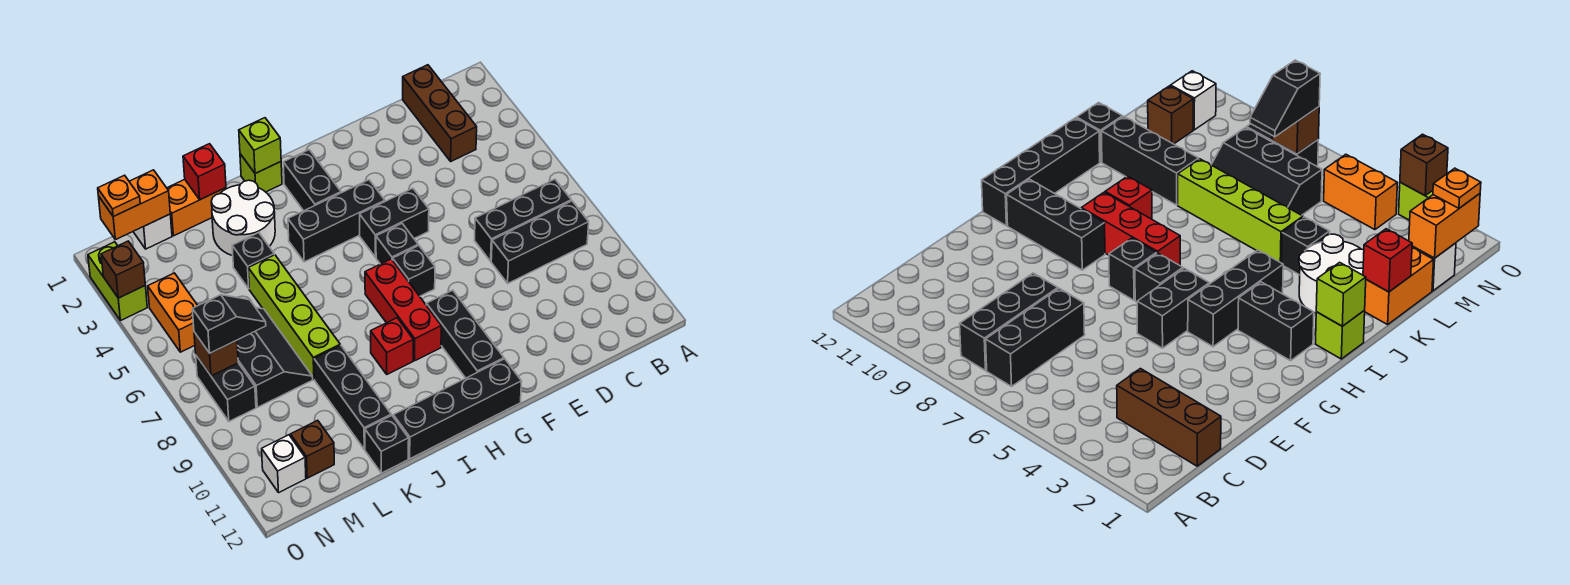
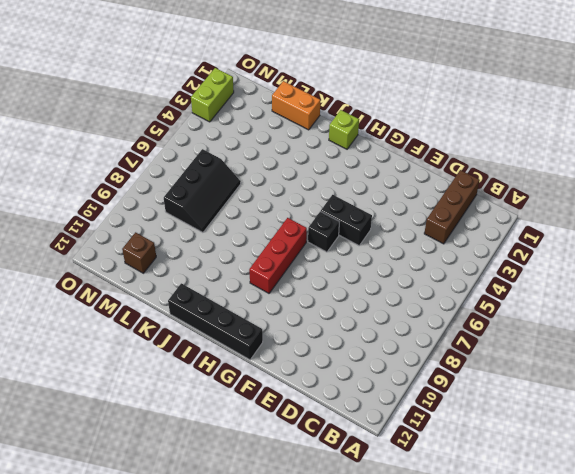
none -> black brick B7:D7 level 1
none -> black brick B8:D8 level 1
none -> black brick G4:I4 level 1
none -> black brick G7 level 1

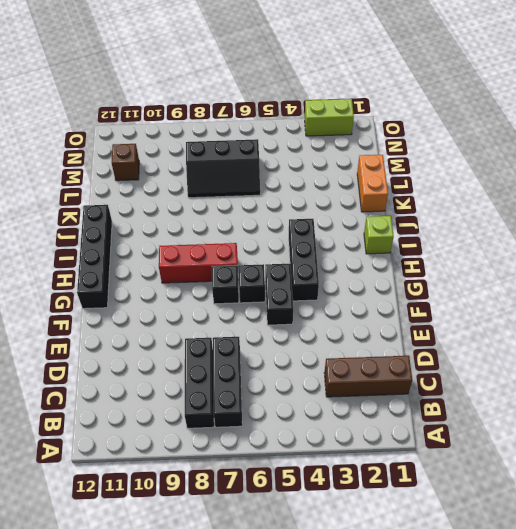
none -> black brick G9:G11 level 1
none -> black brick H2:H3 level 1
none -> red brick I9 level 1
none -> white round brick J2:K3 level 1

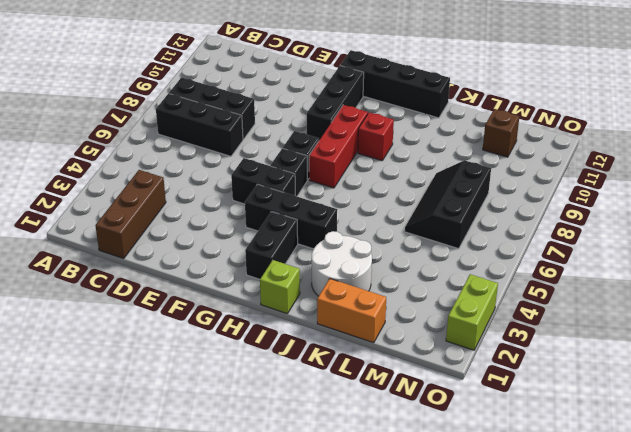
none -> black brick K4 level 1
none -> lime brick K5:K8 level 1
none -> black brick K9:K11 level 1
none -> black brick K12 level 1

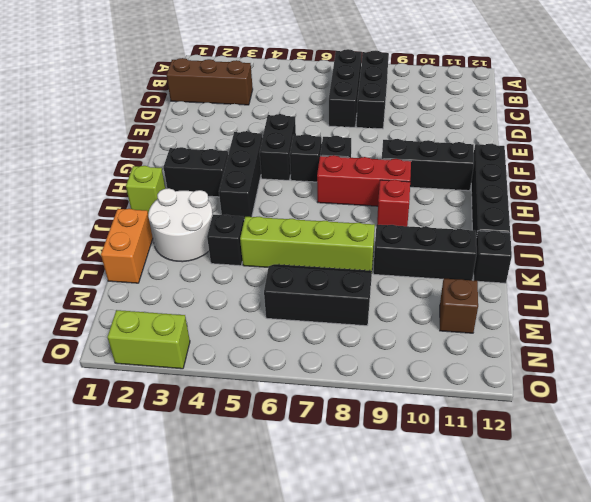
none -> white brick M1 level 1
none -> orange brick N4:N5 level 1
none -> black brick N7:N8 level 1
none -> white brick N11 level 1

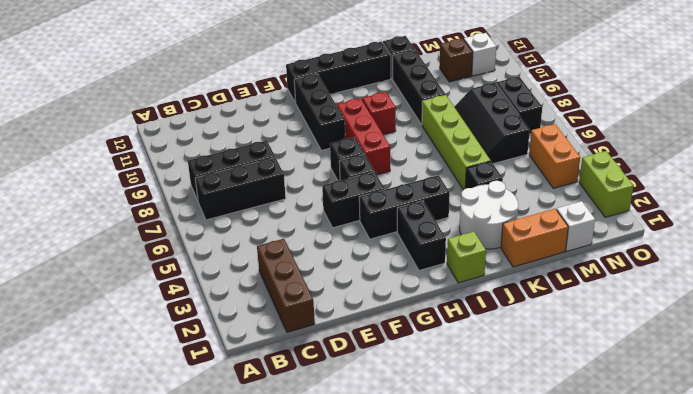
none -> lime brick I1 level 2
none -> red brick K1 level 2
none -> orange brick M1:N1 level 2
none -> brown brick N7 level 2

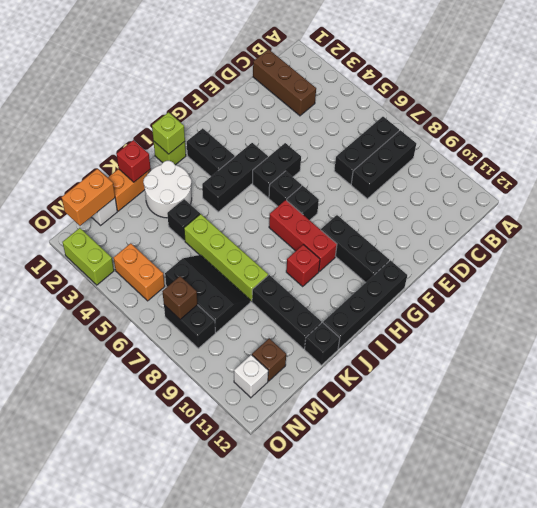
none -> brown brick O3 level 2
none -> black slope M7:N7 level 3 top N
none -> orange plate N1 level 3

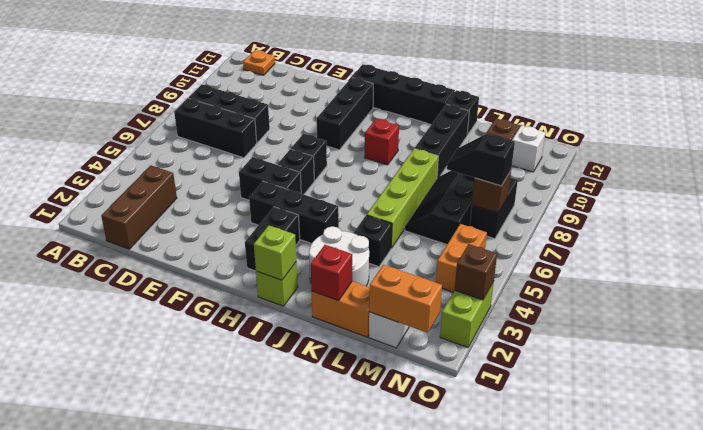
orange plate B12 level 1 -> orange plate N1 level 3
none -> red brick H7:H9 level 1

